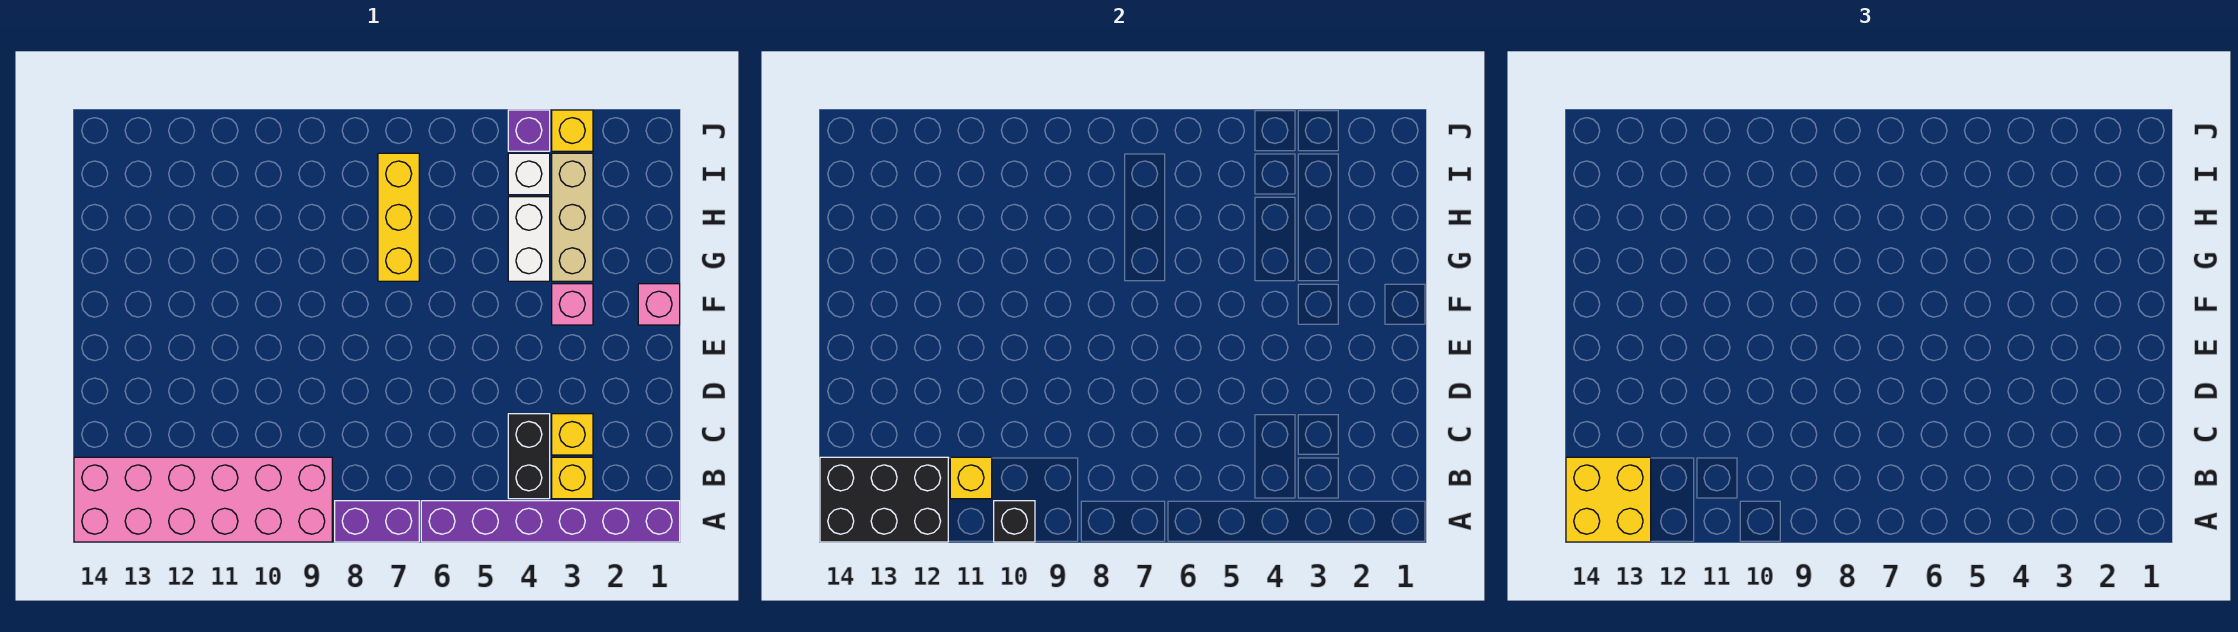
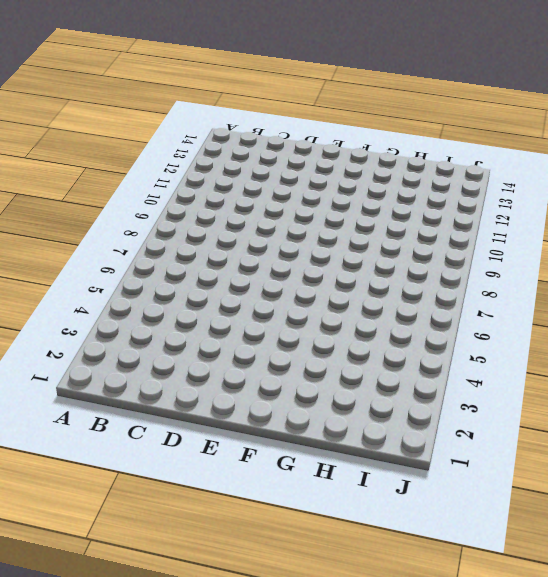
none -> purple brick A1:A6 level 1
none -> purple brick A7:A8 level 1
none -> pink brick A9:B14 level 1

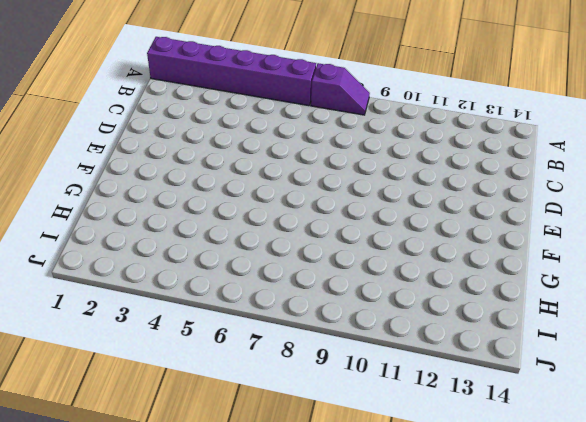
purple slope A7:A8 level 1 top 7 -> purple brick A7:A8 level 1
none -> pink brick A9:B14 level 1
none -> yellow brick B3 level 1
none -> black brick B4:C4 level 1

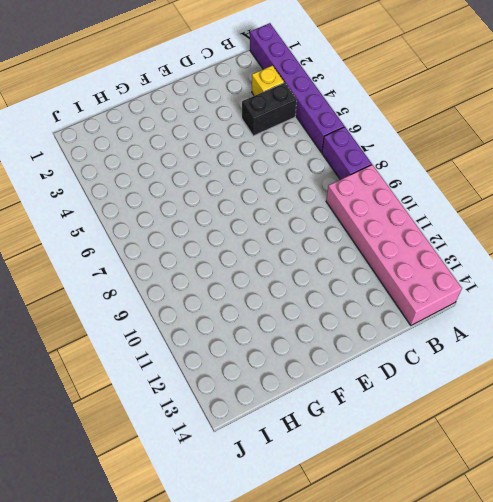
none -> yellow brick C3 level 1
none -> pink brick F1 level 1
none -> pink brick F3 level 1

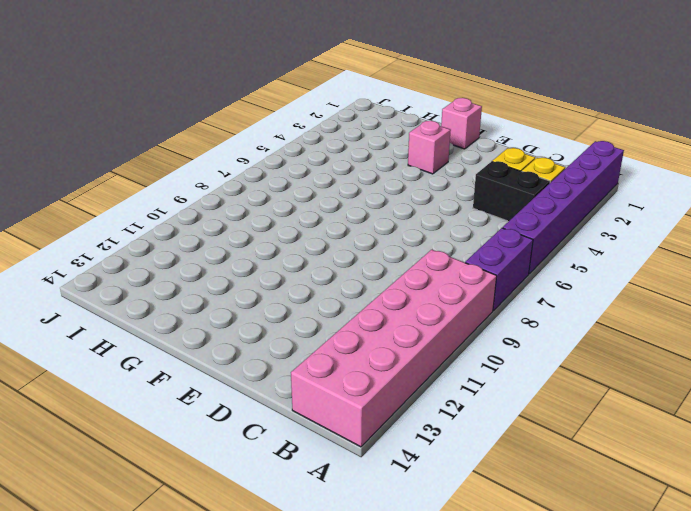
none -> tan brick G3:I3 level 1
none -> white brick G4:H4 level 1
none -> yellow brick G7:I7 level 1

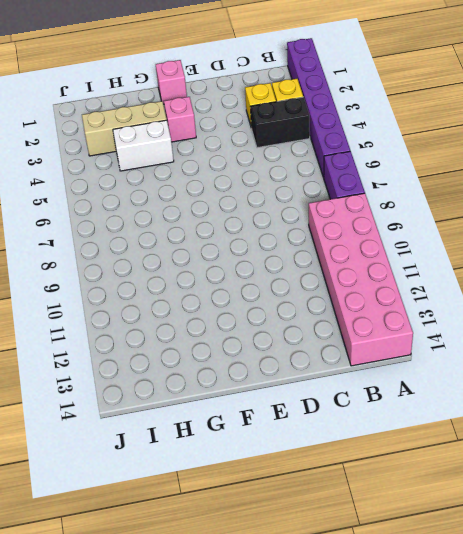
none -> yellow brick G7:I7 level 1
none -> white brick I4 level 1
none -> yellow brick J3 level 1

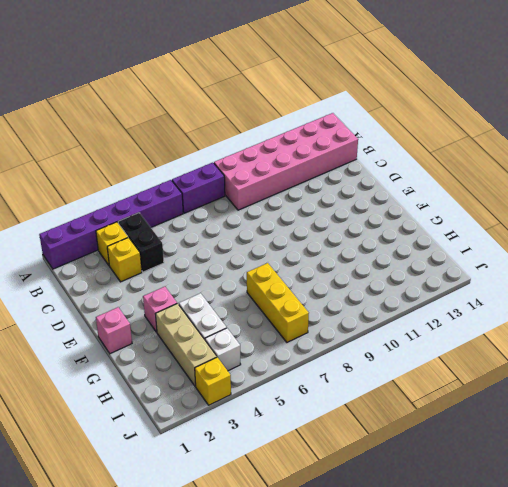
none -> purple brick J4 level 1
none -> black brick A10 level 2
none -> black brick A12:B14 level 2

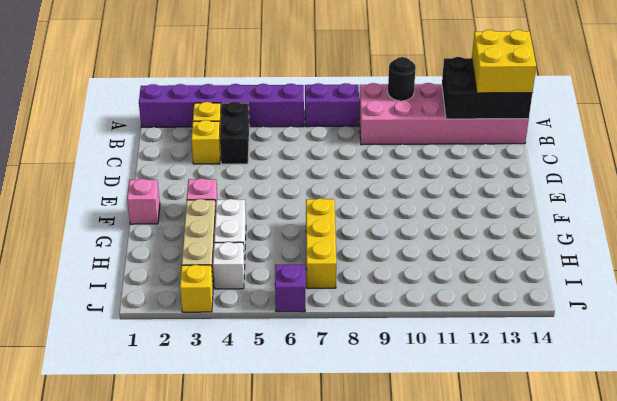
black round brick A10 level 2 -> black brick A10 level 2
purple brick J6 level 1 -> purple brick J4 level 1
none -> yellow brick B11 level 2

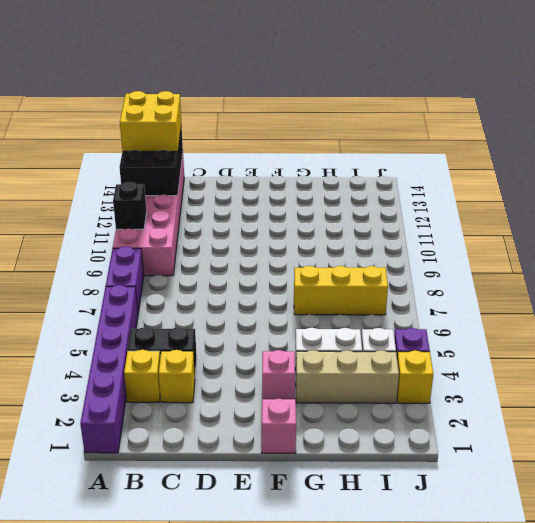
none -> yellow brick B11 level 2

